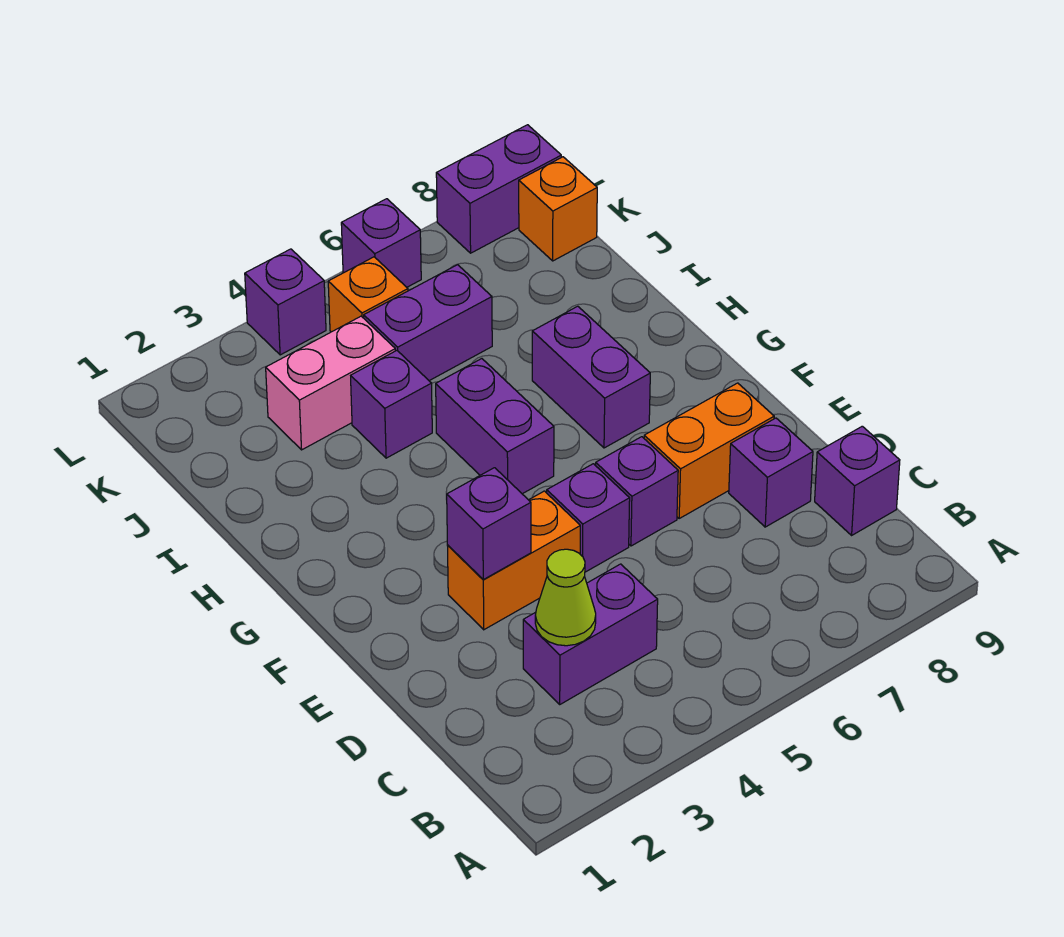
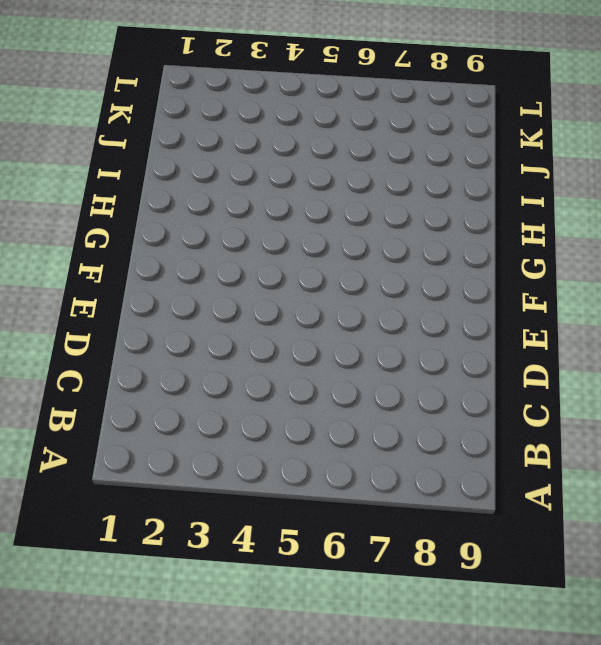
none -> purple brick C3:C4 level 1
none -> purple brick C9 level 1
none -> purple brick D8 level 1

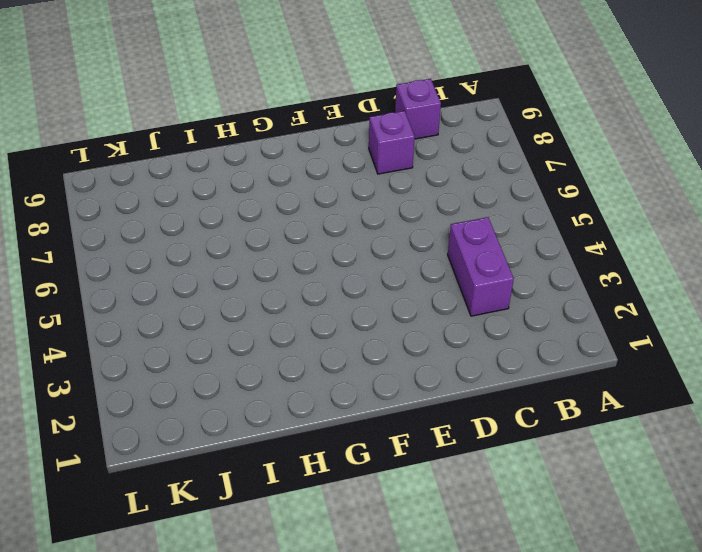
none -> orange brick E3:E4 level 1
none -> purple brick E5 level 1
none -> purple brick E6 level 1

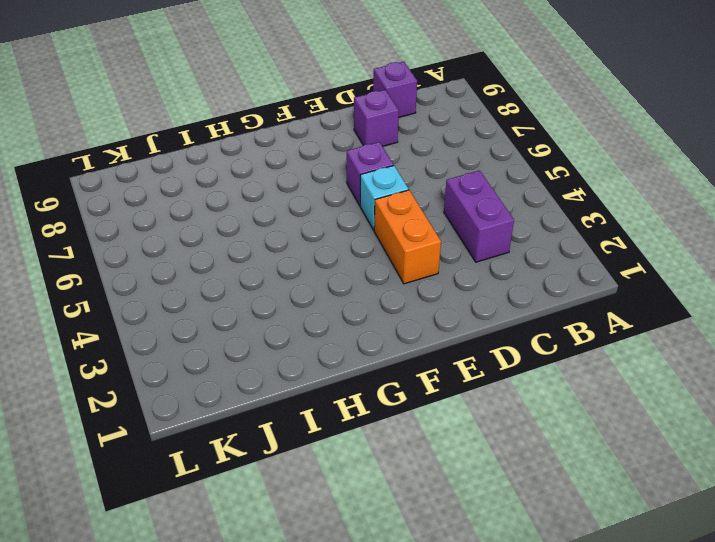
cyan brick E5 level 1 -> purple brick E5 level 1
none -> orange brick E7:E8 level 1
none -> purple brick G5:H5 level 1
none -> purple brick G7:H7 level 1

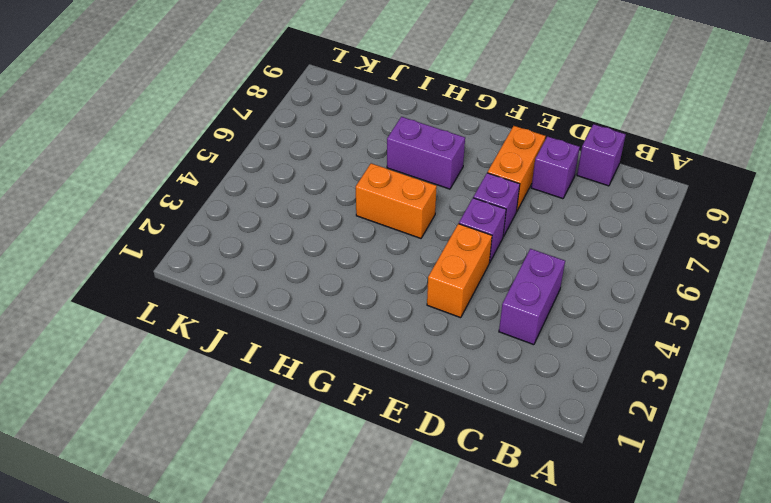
orange brick G5:H5 level 1 -> purple brick G5:H5 level 1
none -> purple brick I4 level 1
none -> pink brick J3:J4 level 1
none -> purple brick J5:J6 level 1

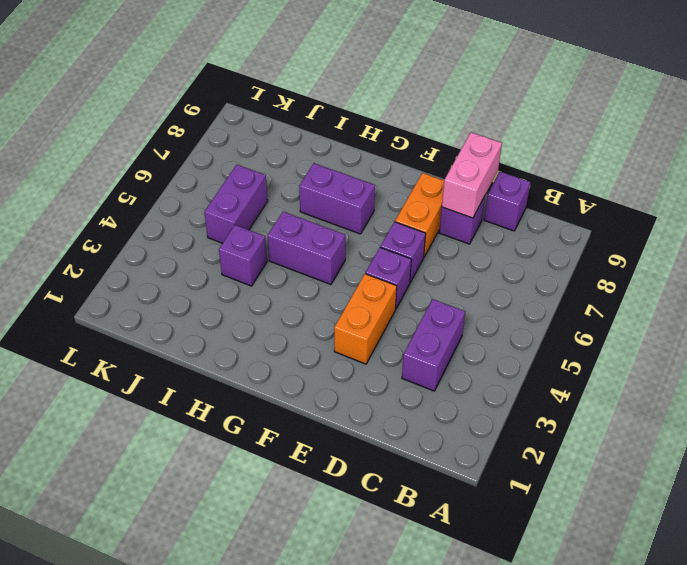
pink brick D8:D9 level 2 -> pink brick J3:J4 level 1
none -> orange brick K5 level 1
none -> orange brick K9 level 1
none -> purple brick L4 level 1

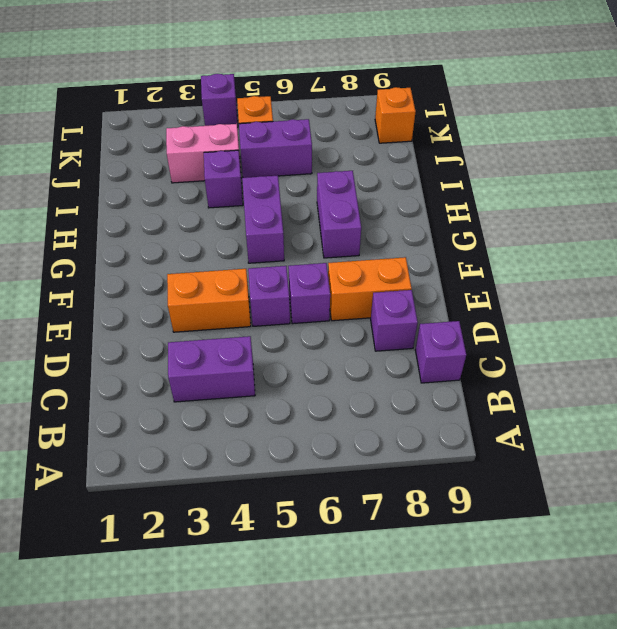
none -> purple brick L6 level 1
none -> purple brick L8:L9 level 1
none -> lime cone C3 level 2

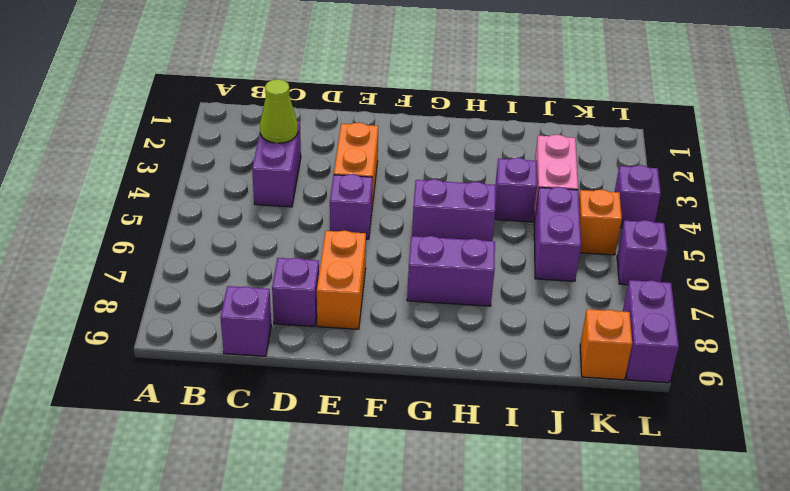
none -> purple brick E6 level 1
none -> purple brick E3 level 2

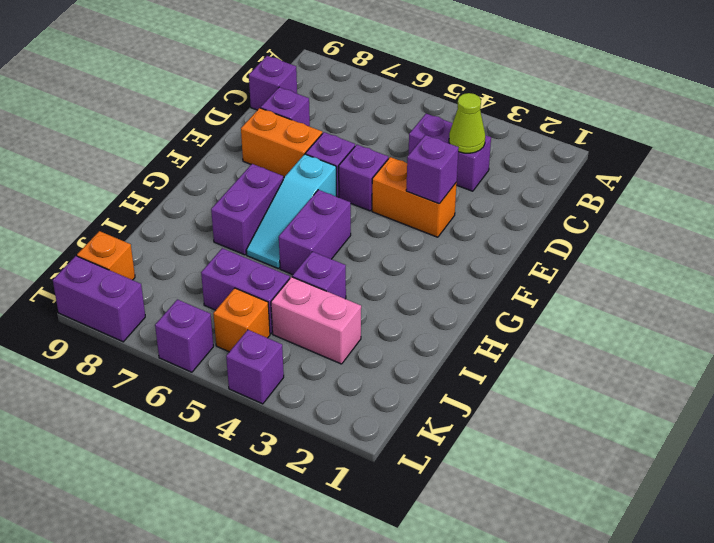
cyan slope F6:H6 level 1 top F -> none

